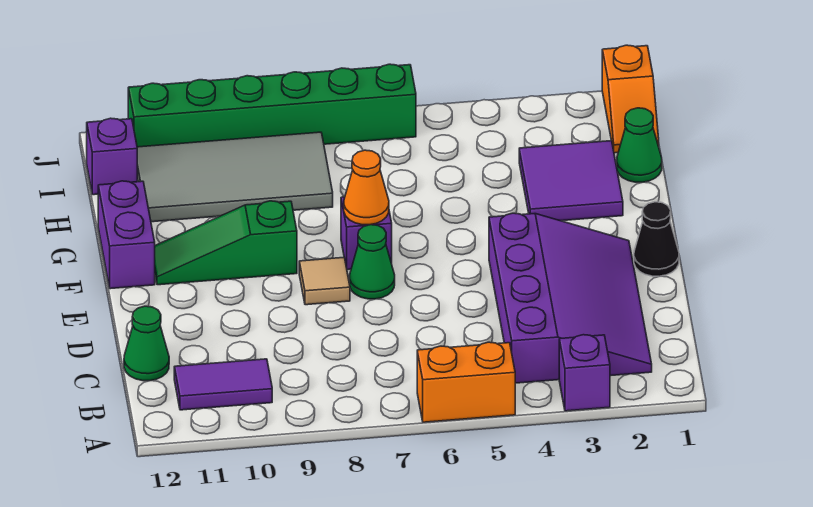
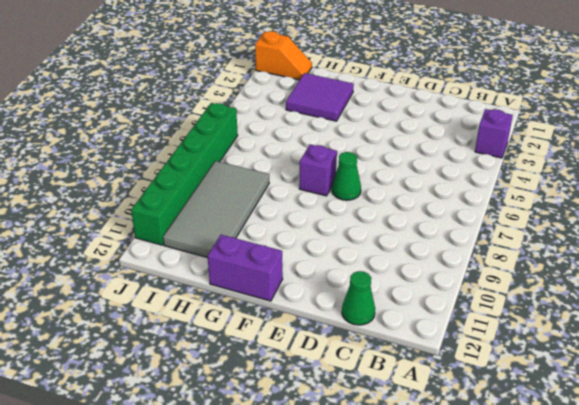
none -> orange brick A5:A6 level 1
none -> purple slope B2:E4 level 1 top 4
none -> purple tile B10:B11 level 1

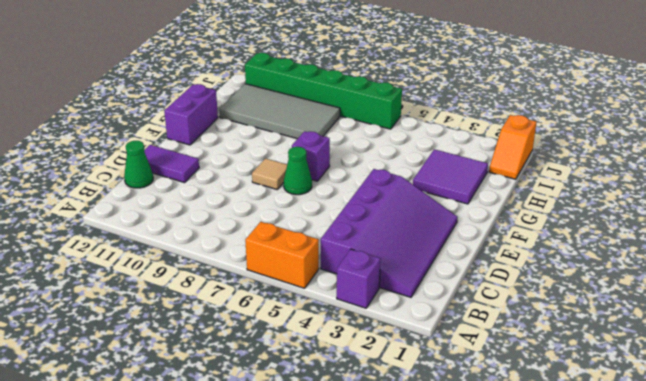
purple tile D11:D12 level 1 -> purple tile B10:B11 level 1
none -> black cone E1 level 1
none -> green slope F9:F11 level 1 top 9
none -> green cone H1 level 1

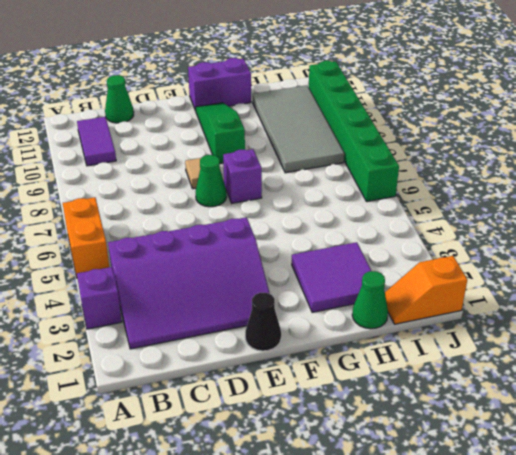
none -> purple brick I12 level 1
none -> orange cone F7 level 2

